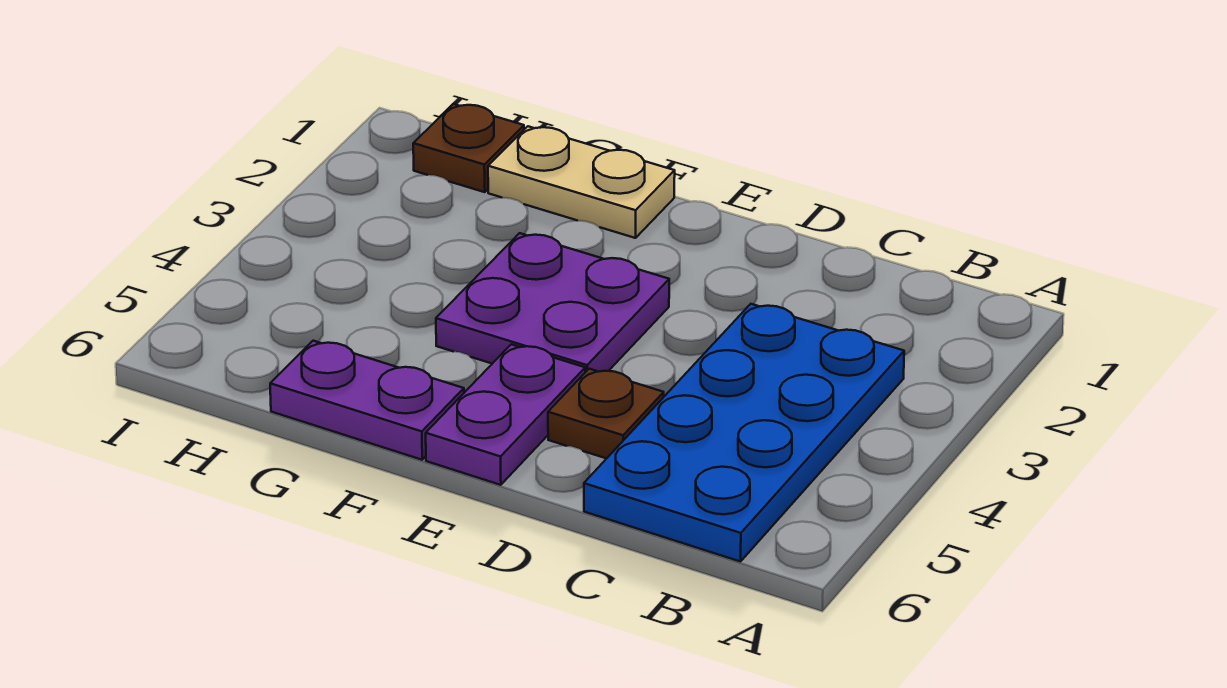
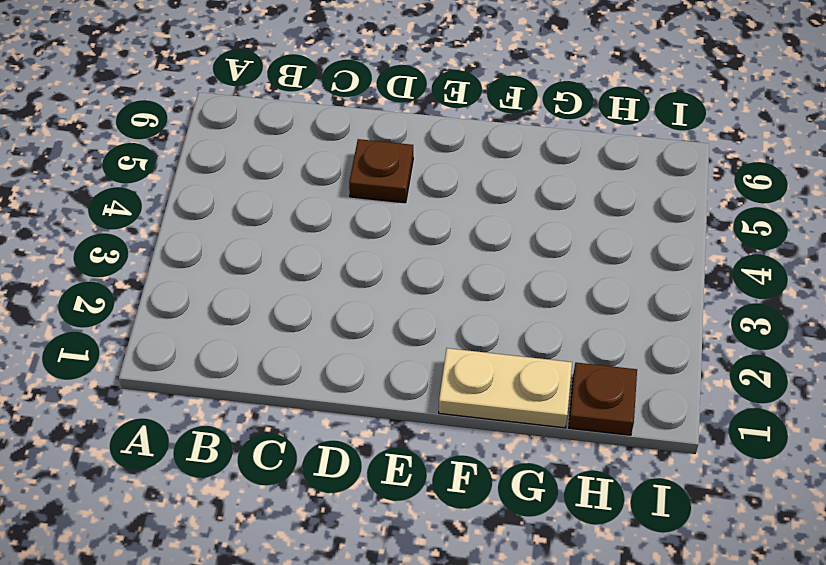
none -> blue plate B3:C6 level 1
none -> purple plate E3:F4 level 1

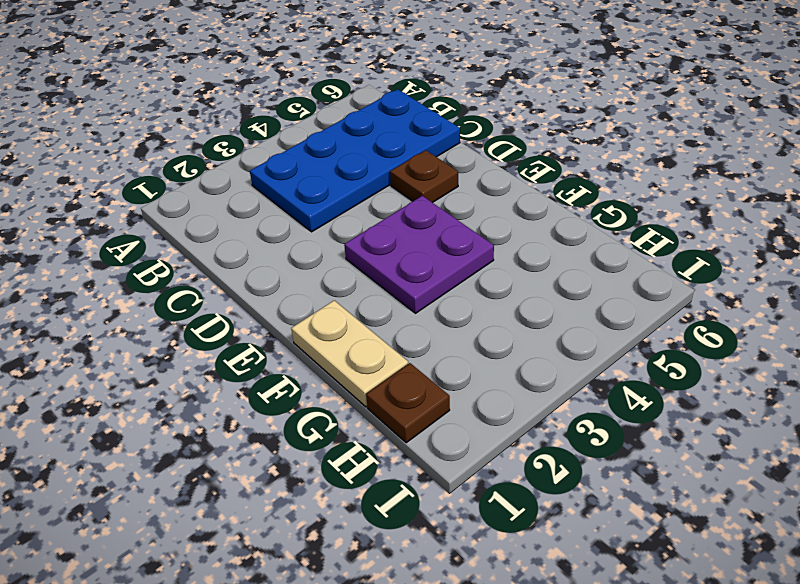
none -> purple plate E5:E6 level 1
none -> purple plate F6:G6 level 1

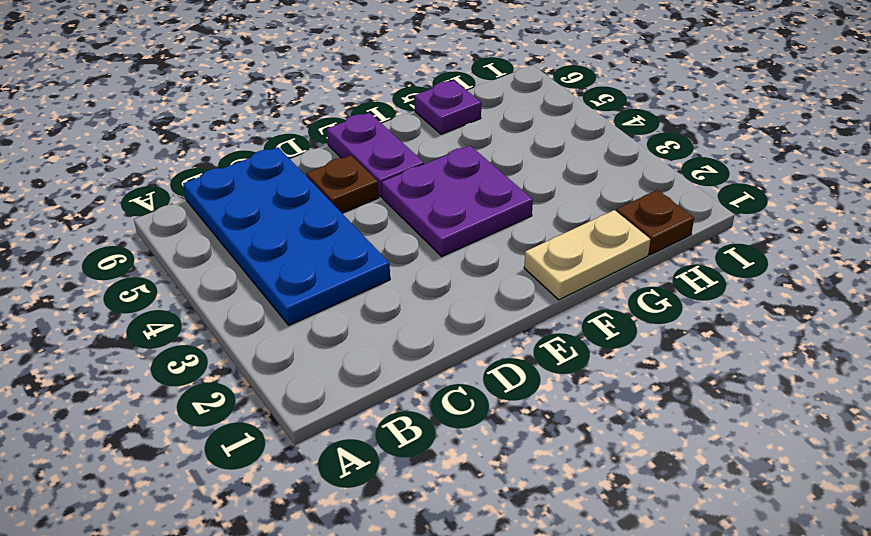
purple plate G6 level 1 -> purple plate F6:G6 level 1

